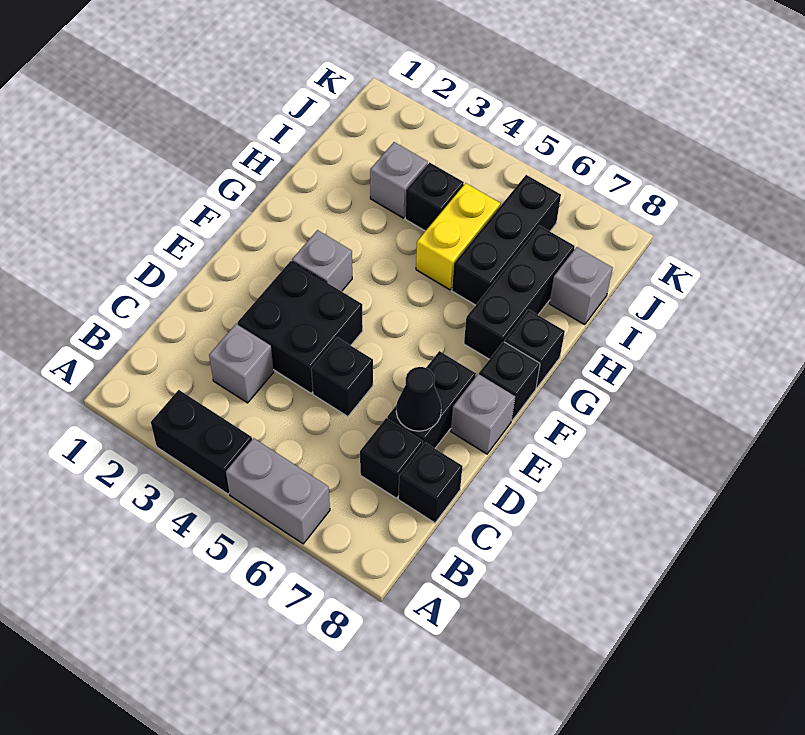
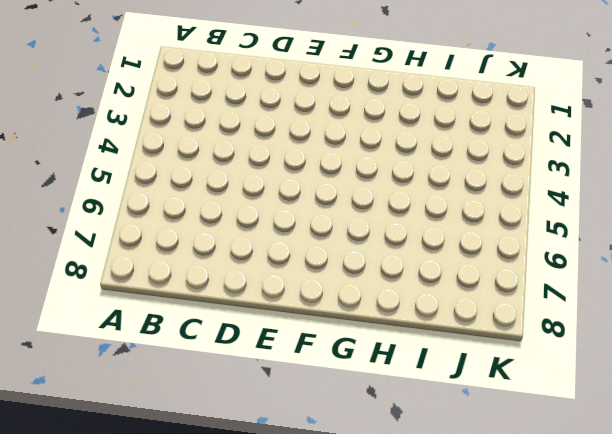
none -> black brick A3:A4 level 1
none -> grey brick A5:A6 level 1
none -> grey brick C3 level 1

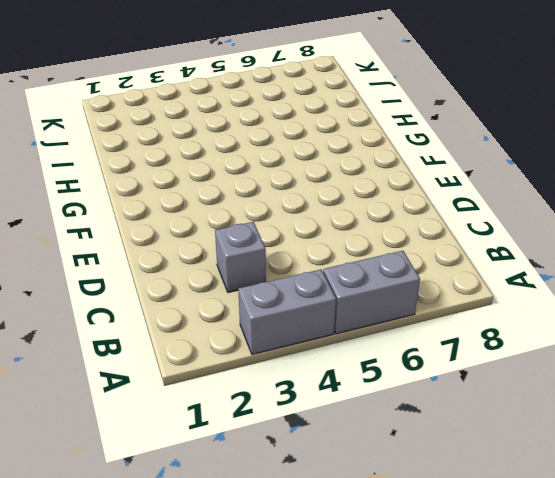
grey brick A3:A4 level 1 -> black brick A3:A4 level 1
none -> black brick C7 level 1
none -> black brick C8 level 1
none -> black brick D3:E4 level 1

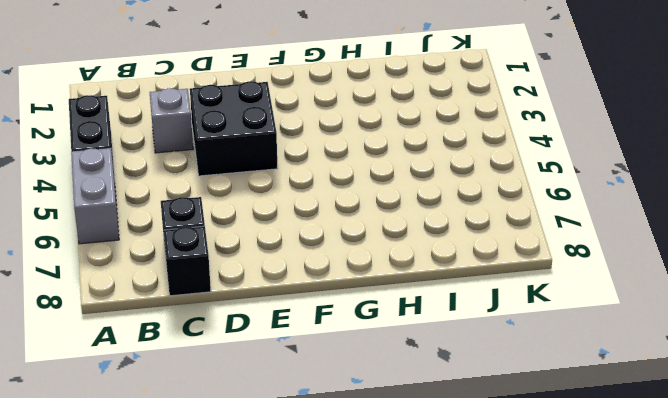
none -> black brick D5 level 1
none -> black brick D7:E7 level 1
none -> grey brick E8 level 1

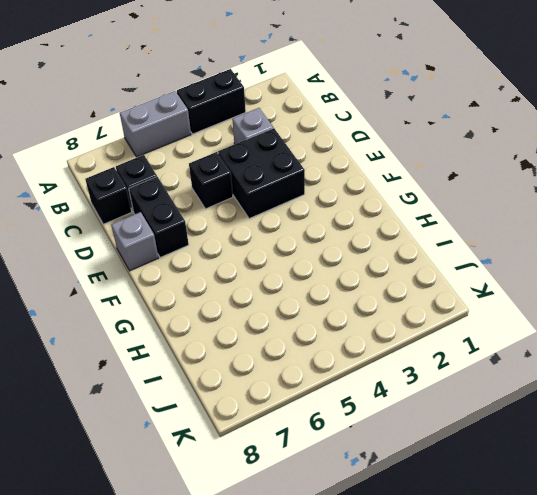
none -> grey brick F3 level 1
none -> black brick F8 level 1
none -> black brick G7:I7 level 1

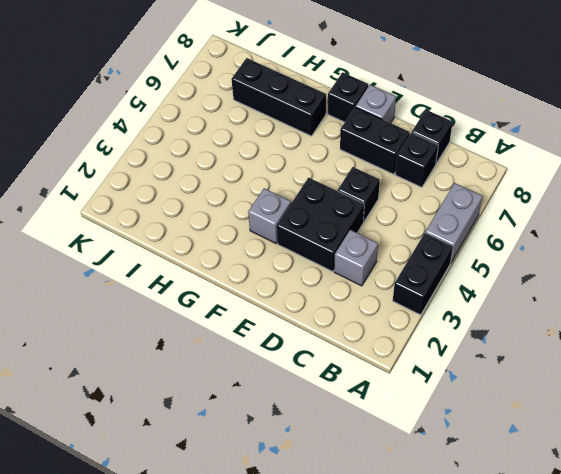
none -> black brick G8 level 1
none -> yellow brick H5:I5 level 1
none -> black brick H6:J6 level 1

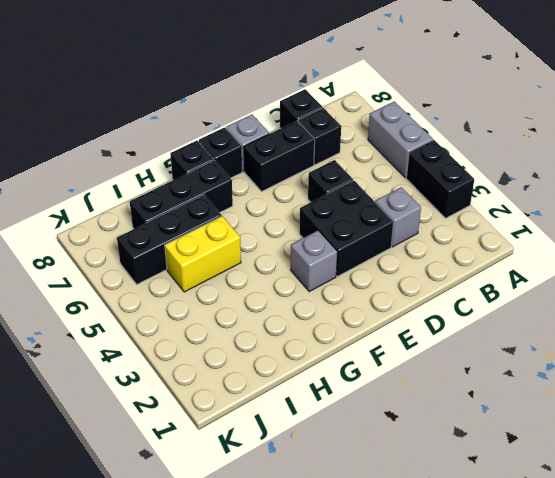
none -> grey brick I3 level 1
none -> black brick I4 level 1
none -> grey brick I8 level 1

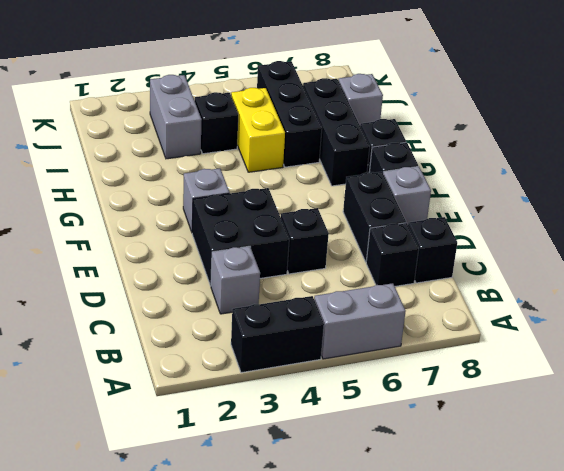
grey brick I3:J3 level 1 -> grey brick I3 level 1
none -> black cone D7 level 2

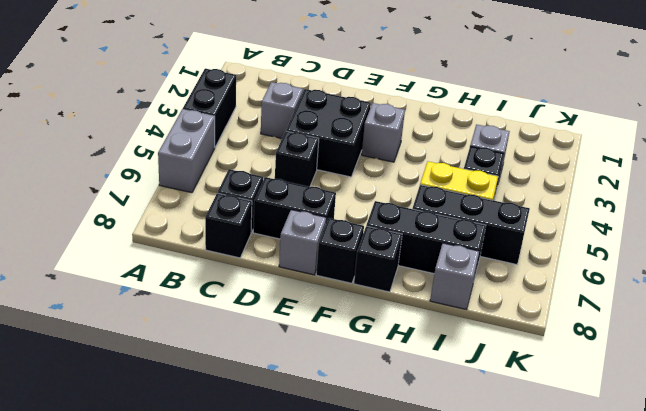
none -> black cone D7 level 2

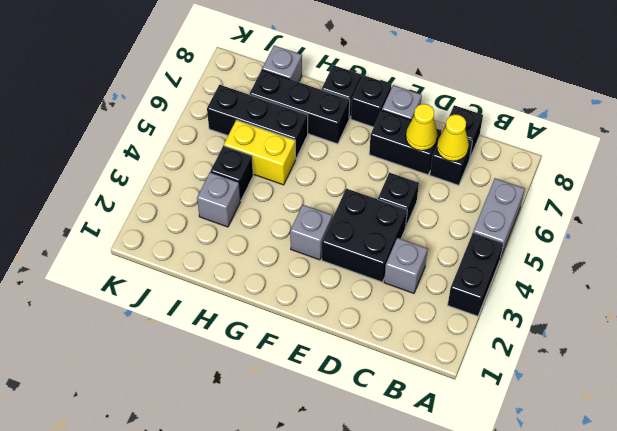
yellow cone C7 level 2 -> none
yellow cone D7 level 2 -> black cone D7 level 2

